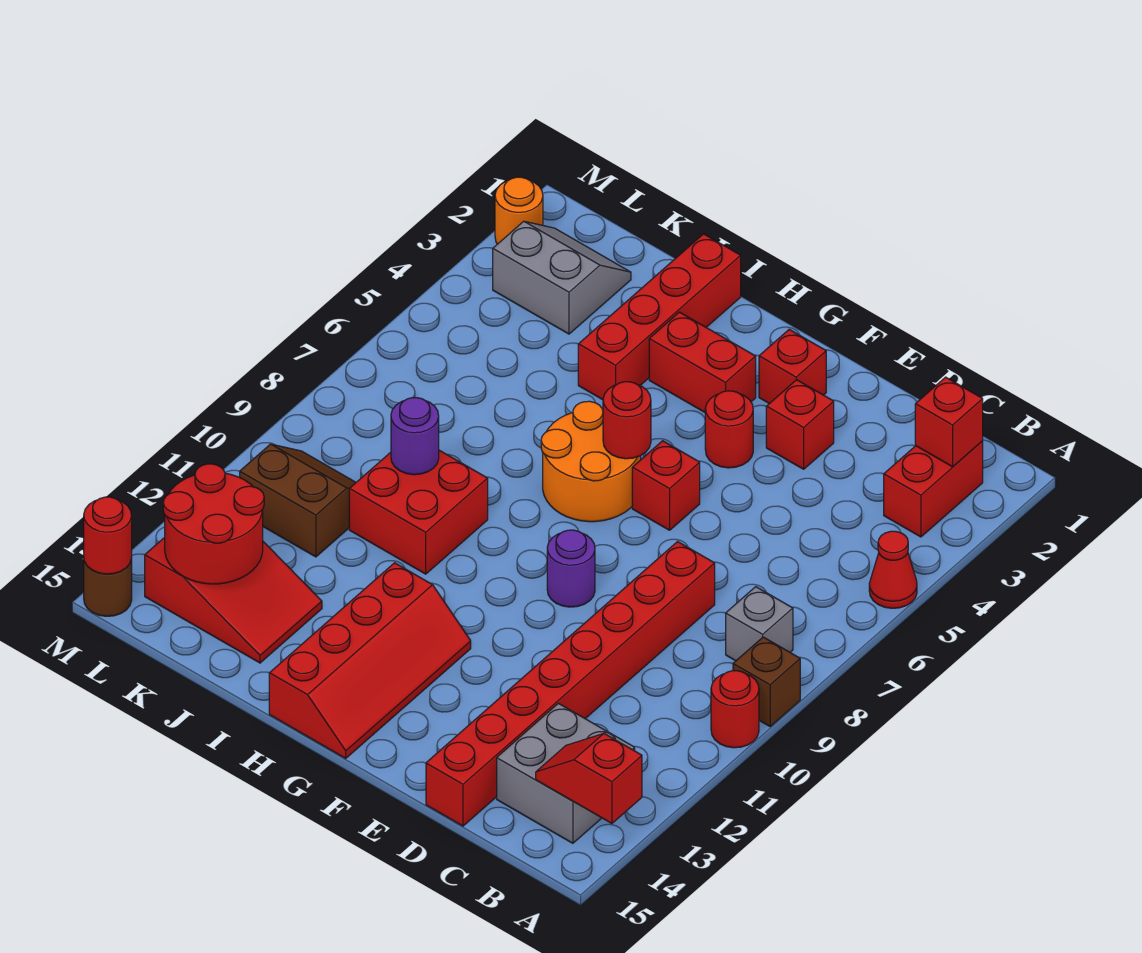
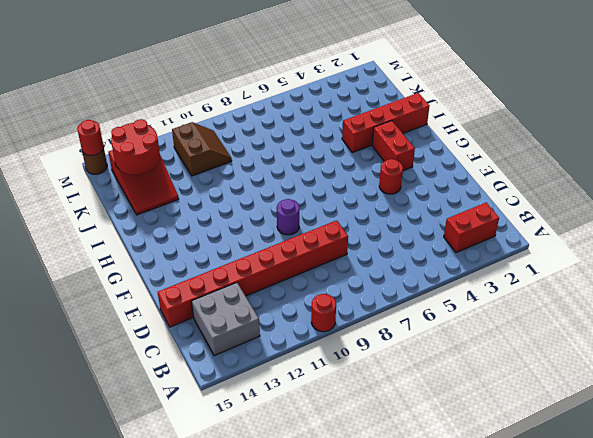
none -> red cone A5 level 1
none -> brown brick A9 level 1
none -> grey brick B8 level 1

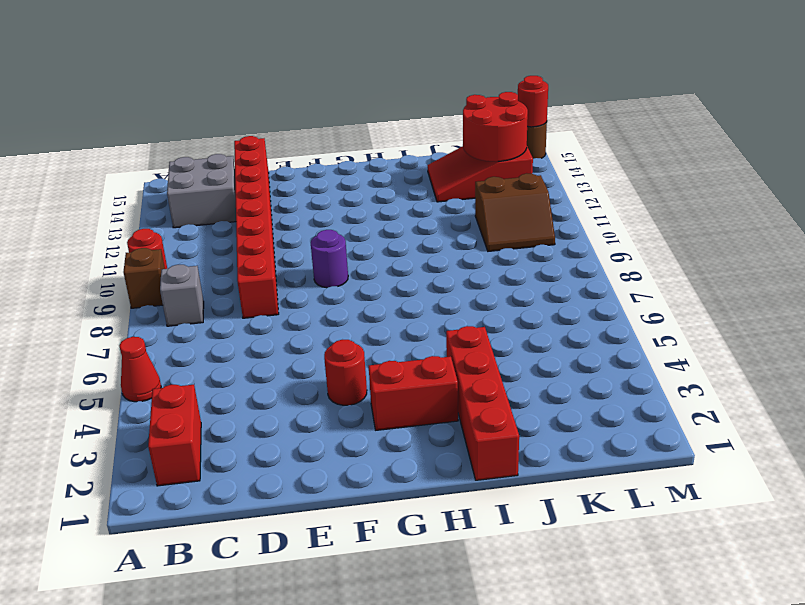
none -> red brick E3 level 1
none -> red brick F2 level 1
none -> red brick F6 level 1

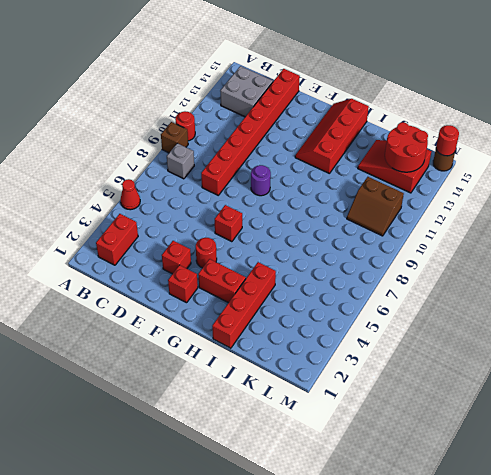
none -> orange round brick G6:H7 level 1
none -> red brick I9:J10 level 1
none -> grey slope K2:L3 level 1 top 3

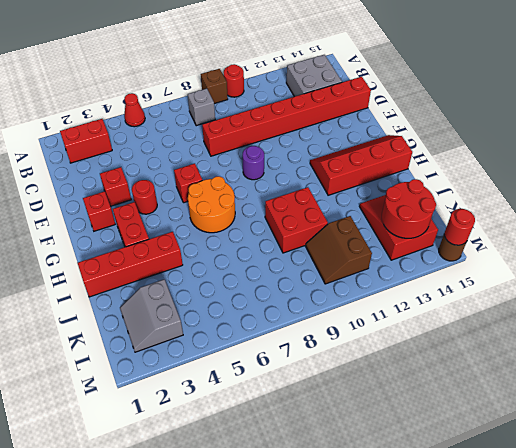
none -> orange round brick M2 level 1
none -> red slope A14:B14 level 2 top A
none -> red brick B2 level 2

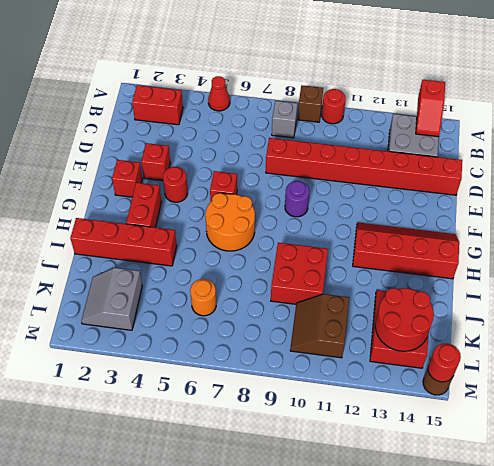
orange round brick K6 level 1 -> orange round brick M2 level 1
none -> red brick B2 level 2
none -> red round brick G6 level 2
none -> purple round brick J9 level 2

